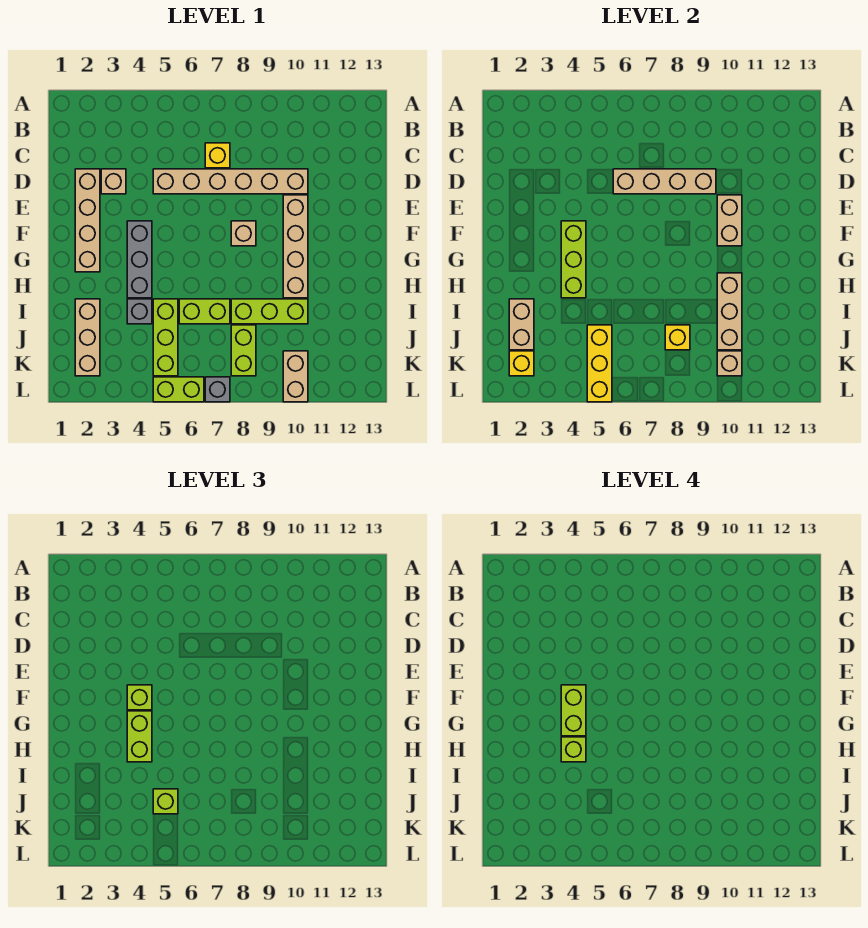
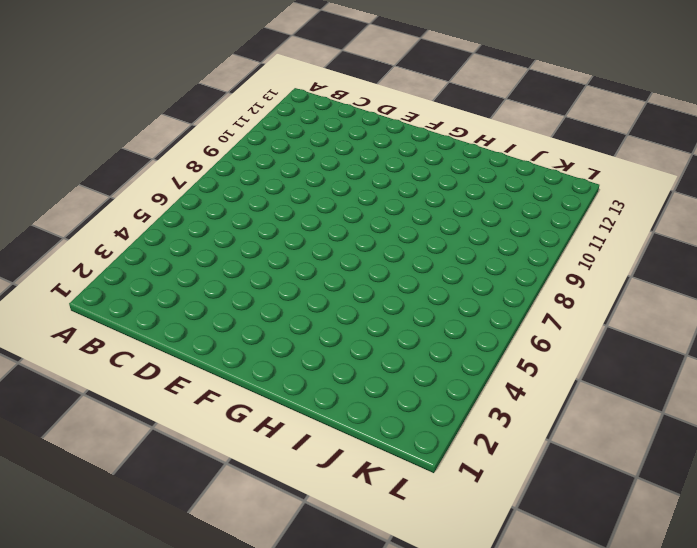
none -> yellow brick C7 level 1
none -> tan brick D2:G2 level 1
none -> tan brick D3 level 1
none -> tan brick D5:D10 level 1

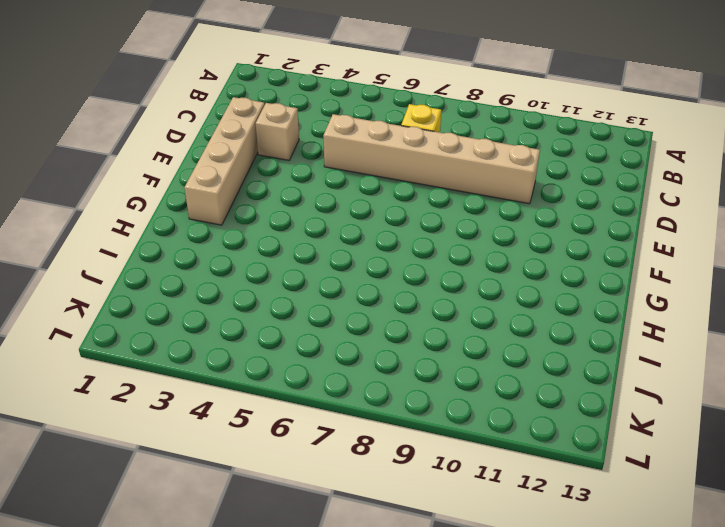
none -> tan brick E10:H10 level 1
none -> grey brick F4:H4 level 1
none -> tan brick F8 level 1
none -> tan brick I2:K2 level 1

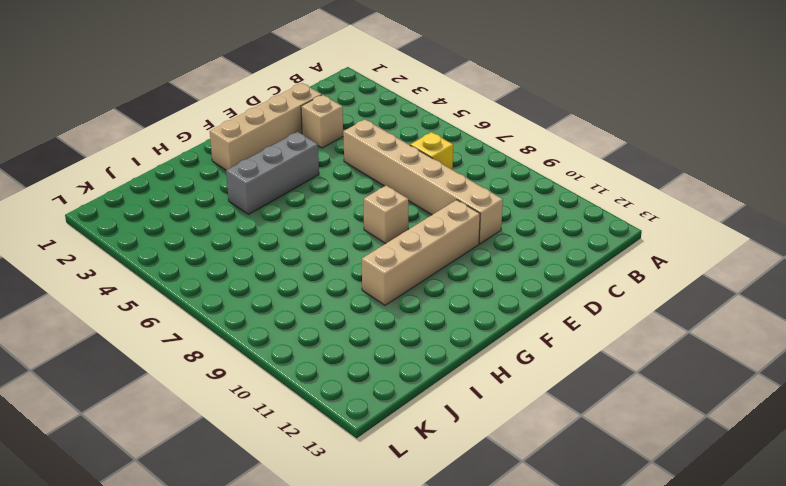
none -> tan brick I2:K2 level 1
none -> grey brick I4 level 1
none -> lime brick I5:K5 level 1
none -> lime brick I6:I7 level 1

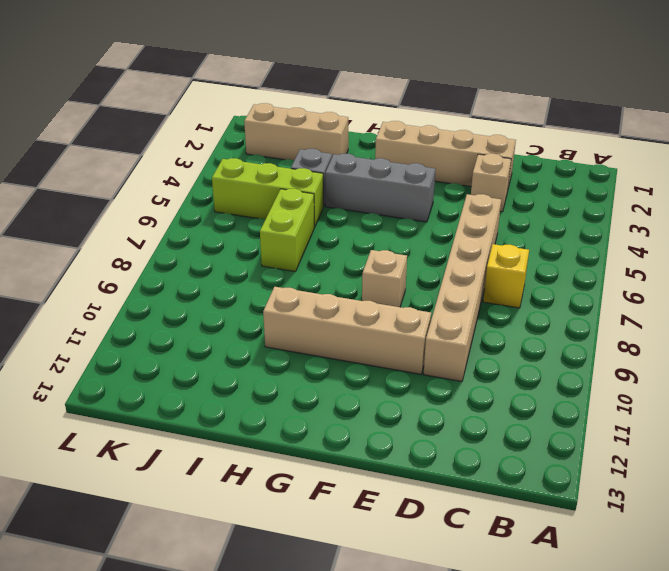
none -> lime brick I8:I10 level 1
none -> lime brick J8:K8 level 1
none -> tan brick K10:L10 level 1
none -> lime brick L5:L6 level 1

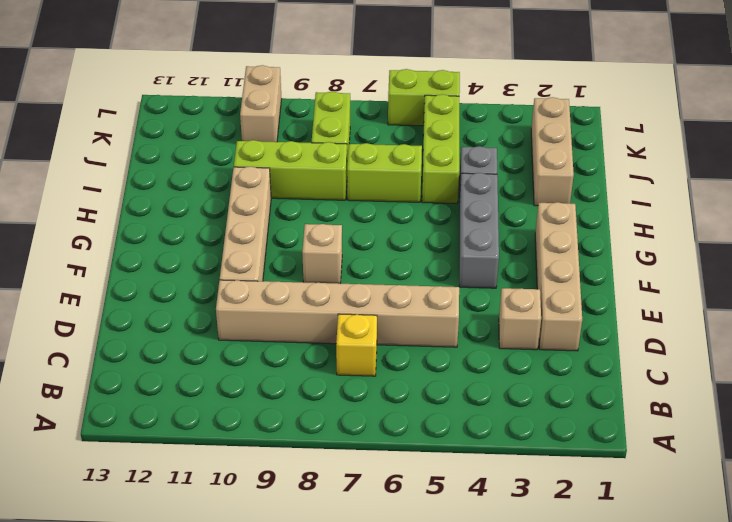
none -> grey brick L7 level 1
none -> tan brick D6:D9 level 2
none -> tan brick E10:F10 level 2
none -> lime brick F4:H4 level 2

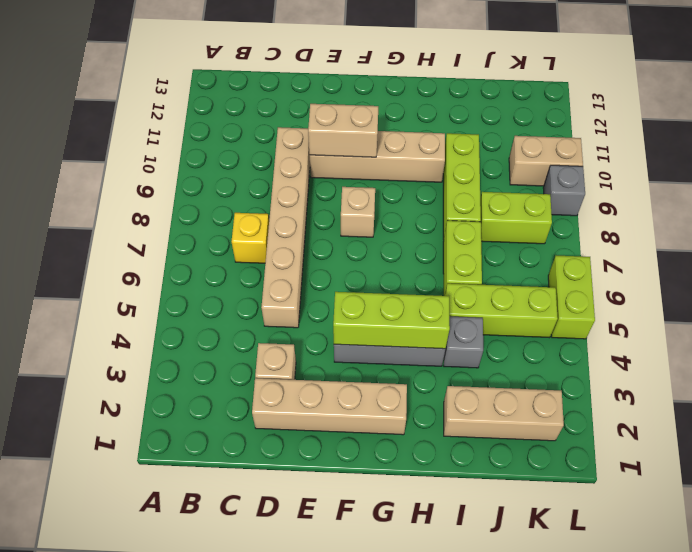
grey brick L9 level 1 -> grey brick L7 level 1
none -> tan brick D6:D9 level 2
none -> tan brick H10:J10 level 2
none -> tan brick I2:J2 level 2
none -> yellow brick J5:L5 level 2

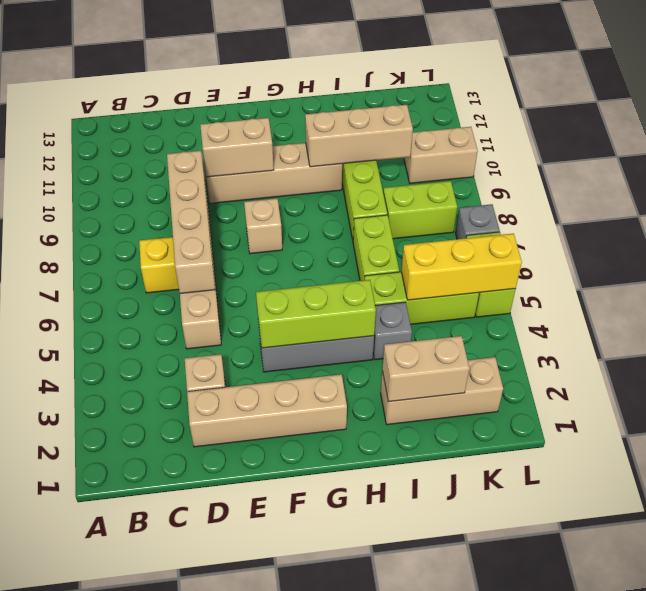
none -> yellow brick J8 level 2
none -> yellow brick K2 level 2
none -> tan brick K10 level 2
none -> lime brick F4 level 3

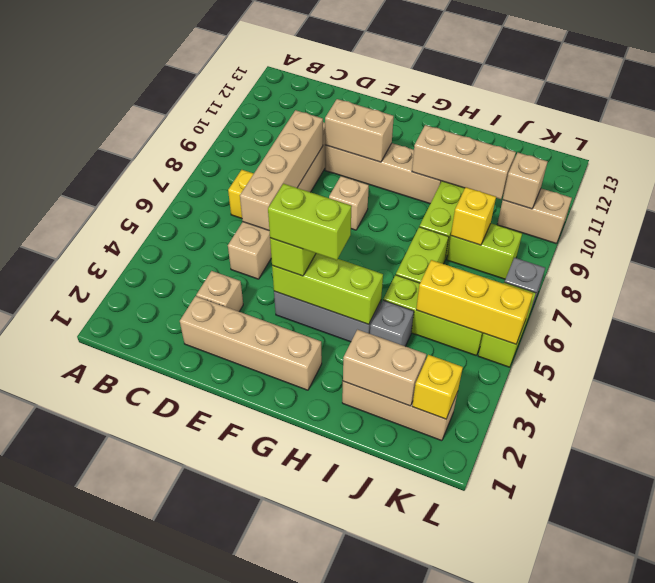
none -> lime brick G4:H4 level 3
none -> lime brick J5 level 3
none -> lime brick H4 level 4

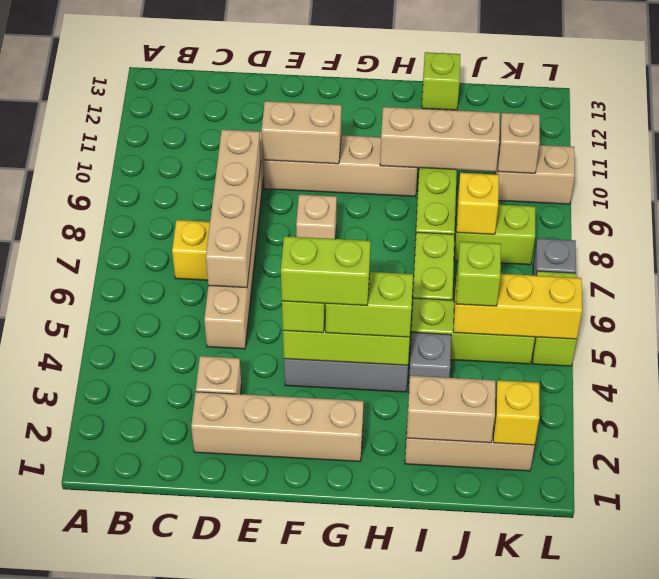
lime brick I13 level 1 -> lime brick H4 level 4

